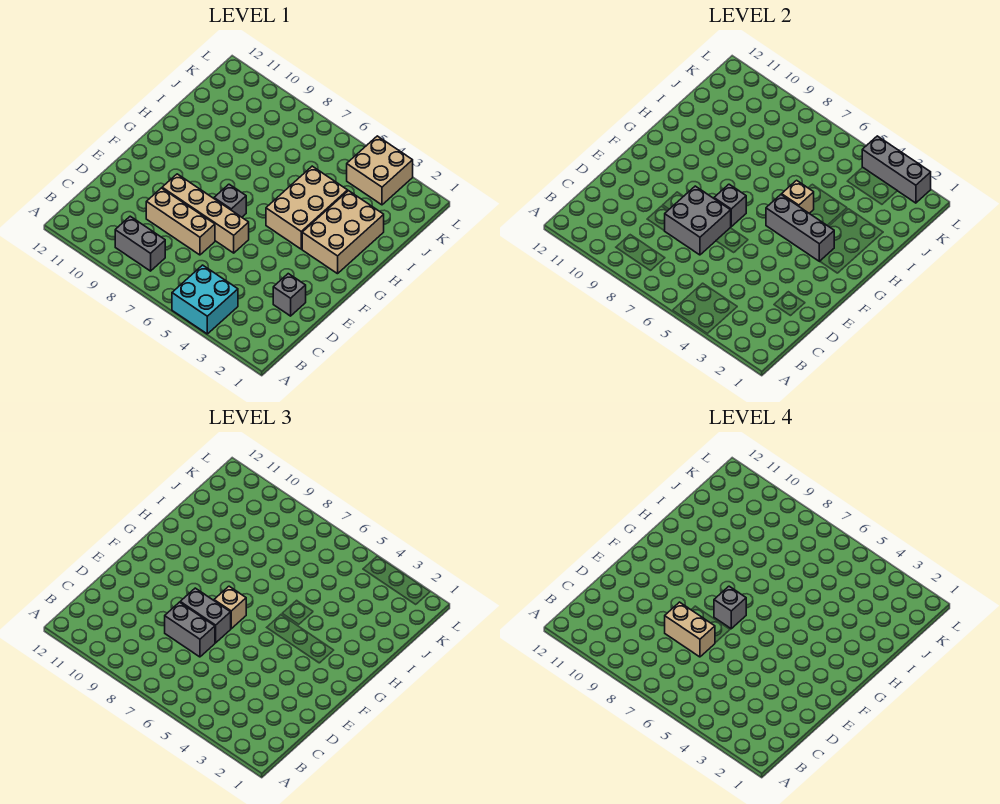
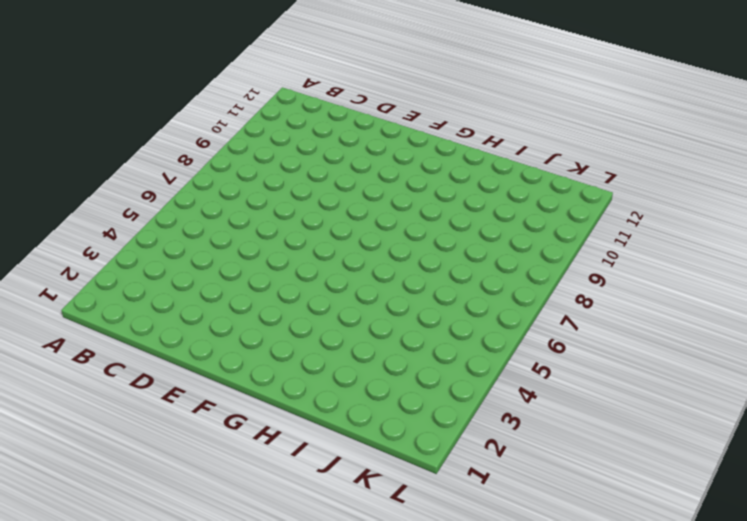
none -> cyan brick A4:B5 level 1
none -> grey brick B8:B9 level 1
none -> grey brick D2 level 1

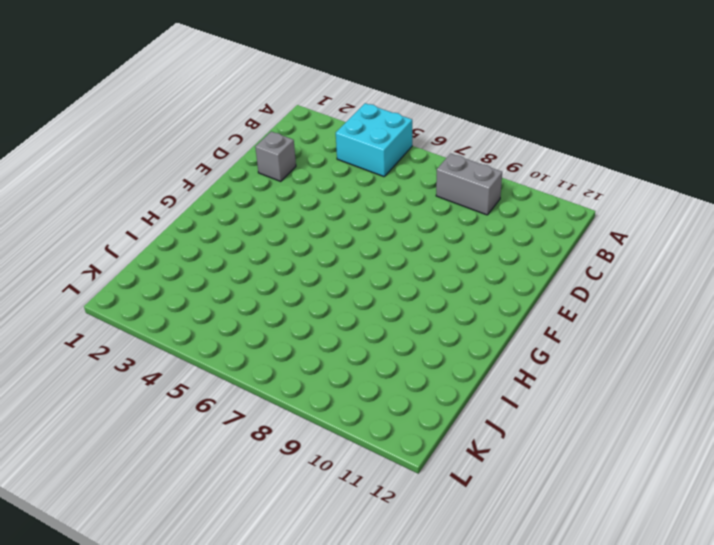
none -> tan brick D7:D9 level 1
none -> tan brick E6:E9 level 1
none -> grey brick F7 level 1

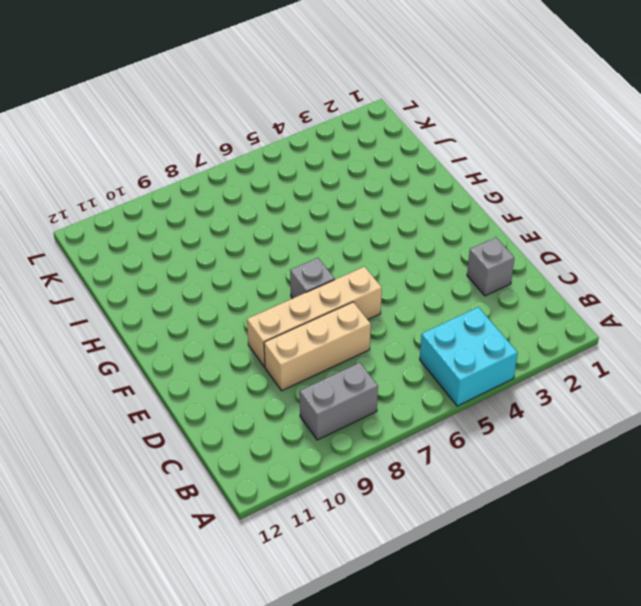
none -> tan brick G2:I3 level 1
none -> tan brick G4:I5 level 1
none -> tan brick K3:L4 level 1

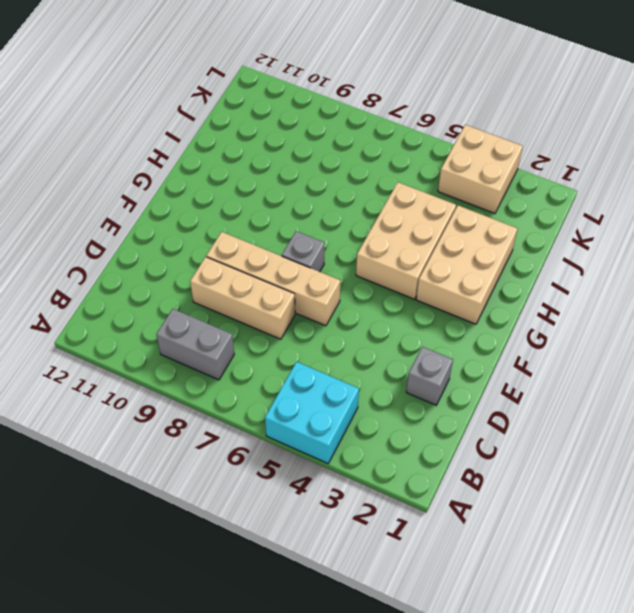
none -> grey brick D7:E8 level 2
none -> grey brick F7 level 2
none -> grey brick G3:G5 level 2

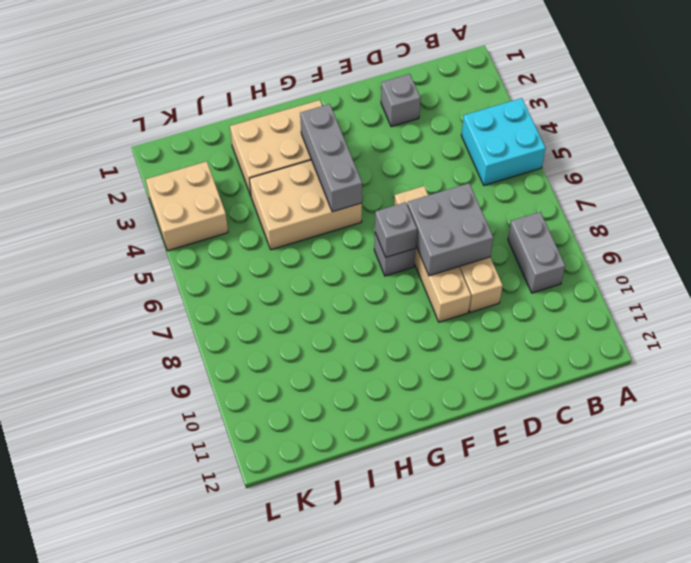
none -> tan brick H5 level 2
none -> grey brick L2:L4 level 2
none -> grey brick D7:D8 level 3

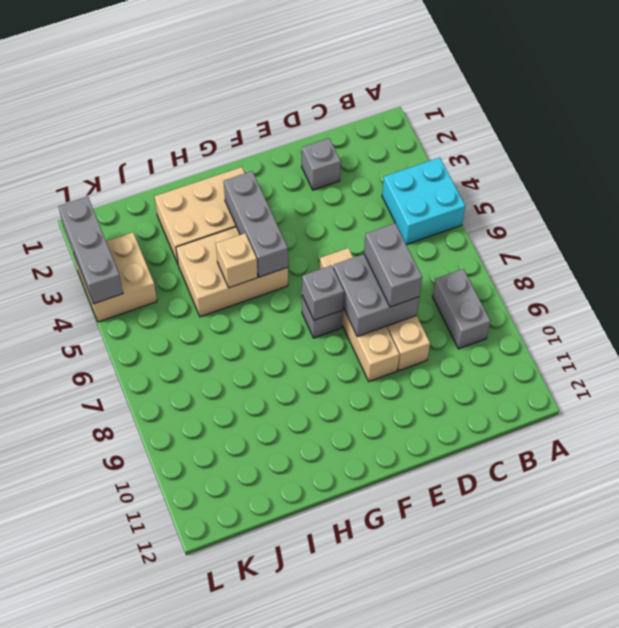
none -> grey brick E7:E8 level 3
none -> tan brick F7 level 3
none -> tan brick D7:D8 level 4

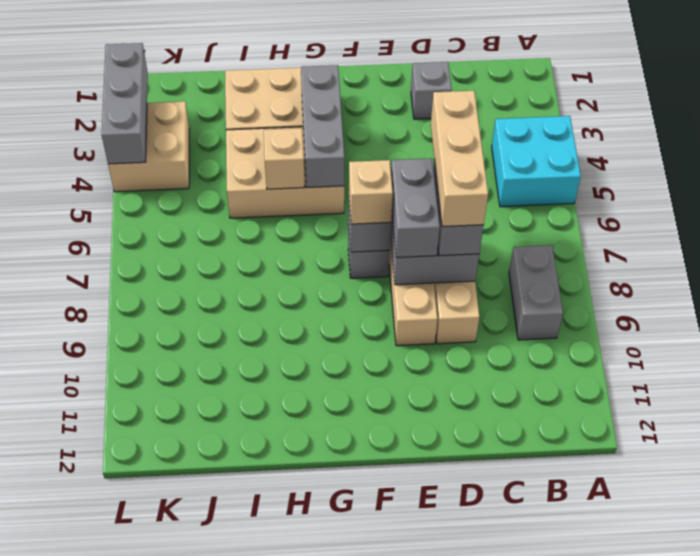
tan brick D6:D8 level 4 -> tan brick D7:D8 level 4
none -> grey brick F7 level 4

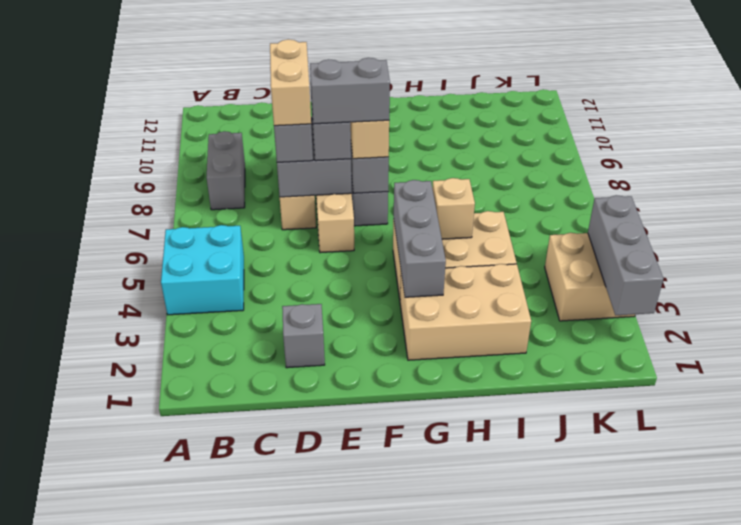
grey brick E7:F7 level 4 -> grey brick F7 level 4

